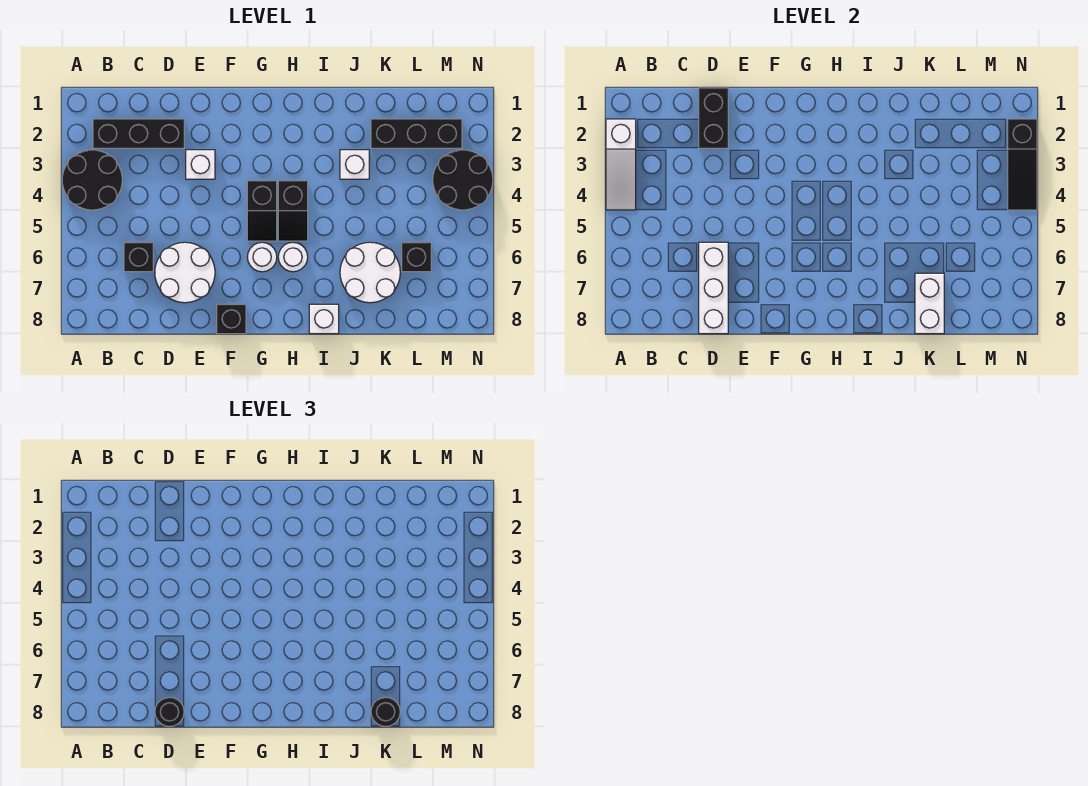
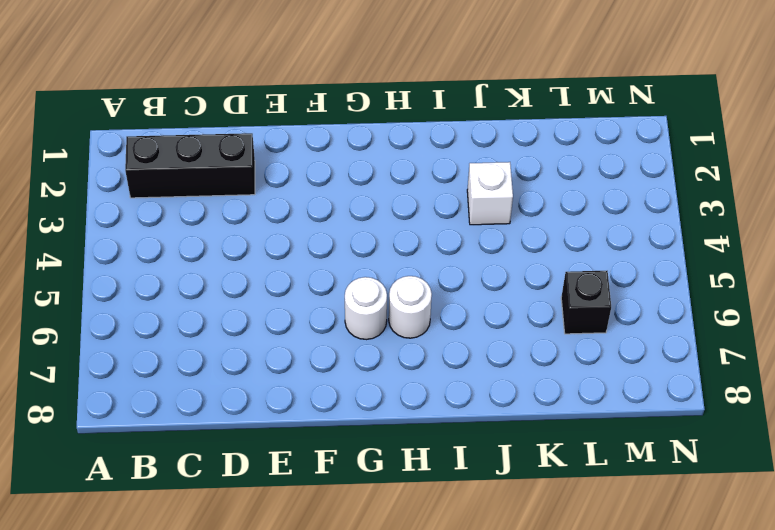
none -> black round brick A3:B4 level 1
none -> black brick C6 level 1
none -> white round brick D6:E7 level 1

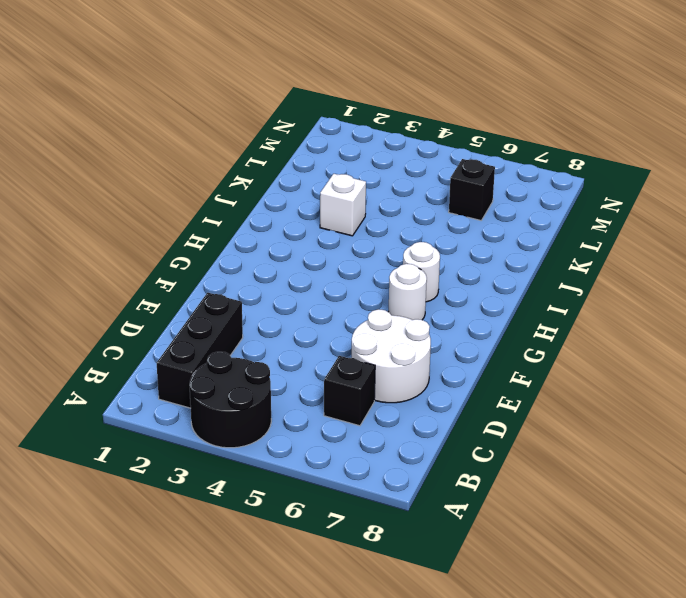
none -> white brick E3 level 1
none -> black brick F8 level 1
none -> black slope G4:G5 level 1 top 4

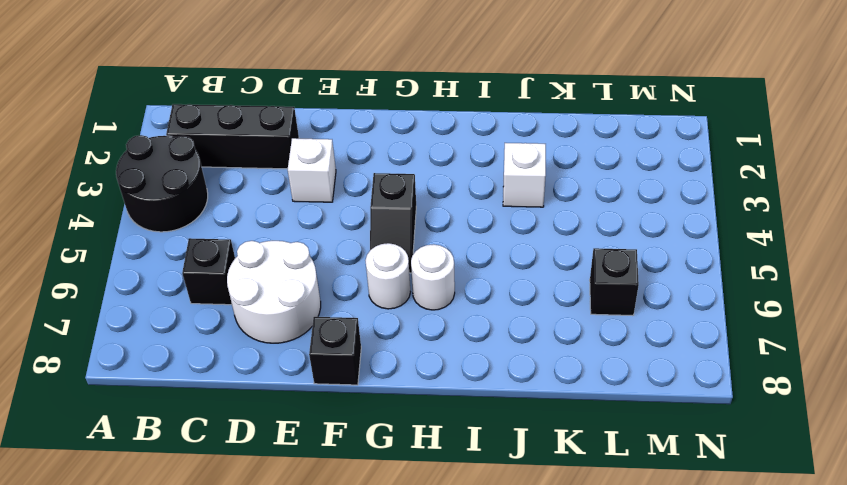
none -> black slope H4:H5 level 1 top 4
none -> white brick I8 level 1
none -> white round brick J6:K7 level 1

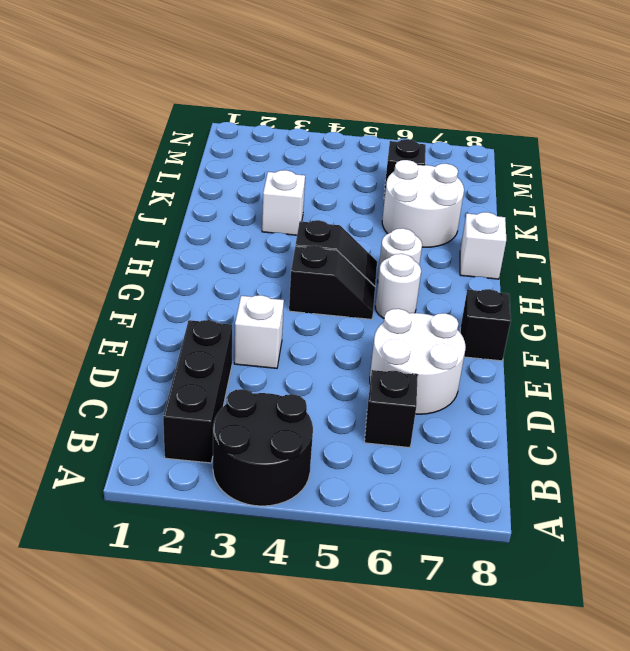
none -> black brick K2:M2 level 1
none -> black round brick M3:N4 level 1
none -> white slope A2:A4 level 2 top 2

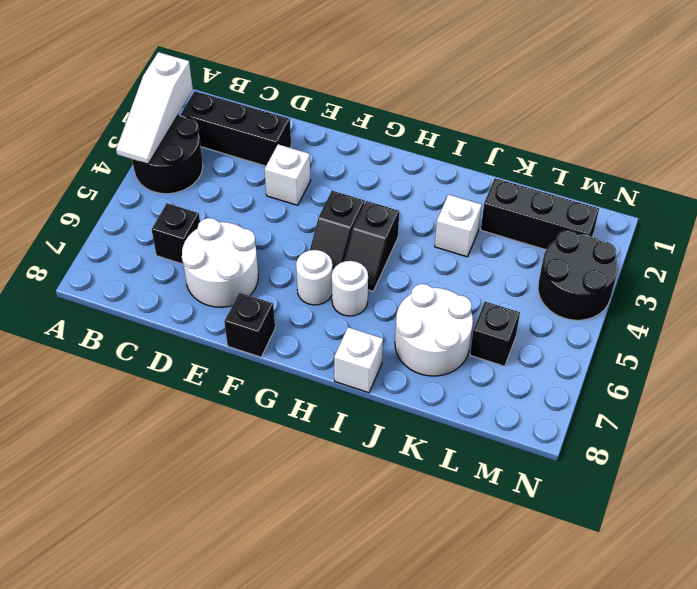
none -> black brick D1:D2 level 2
none -> white brick D6:D8 level 2
none -> white brick K7:K8 level 2

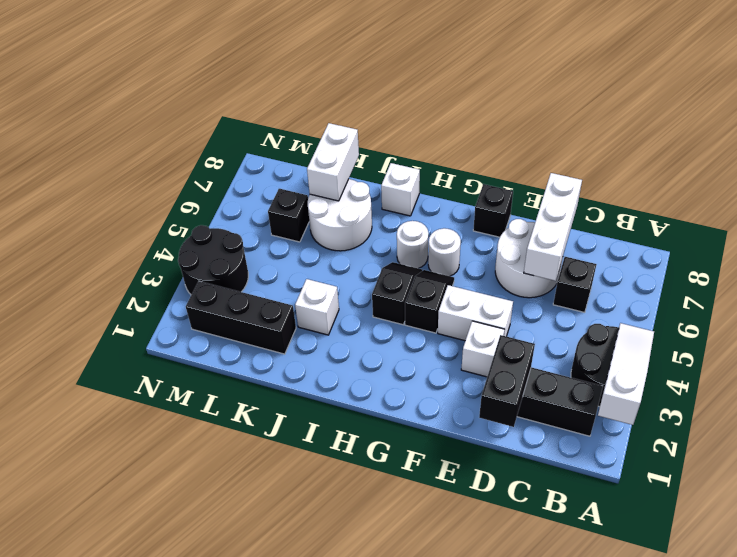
white brick E4:F4 level 1 -> none
none -> black slope N2:N4 level 2 top 2
none -> black round brick D8 level 3
none -> black round brick K8 level 3

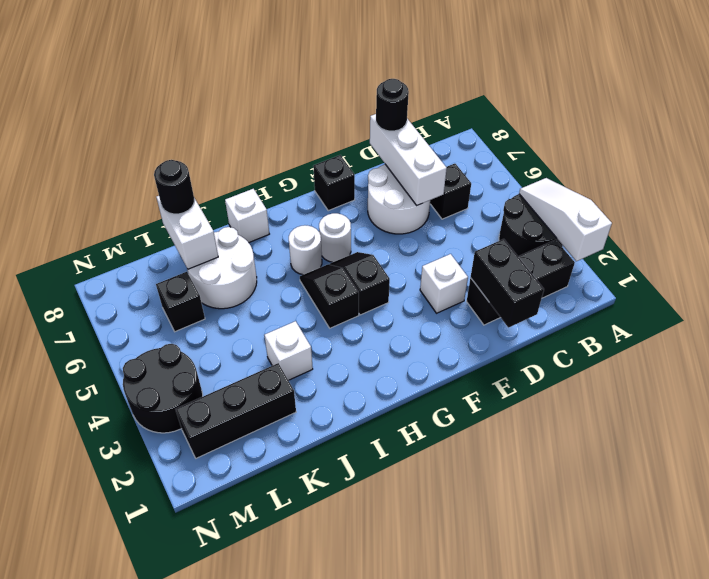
none -> black slope N2:N4 level 2 top 2

